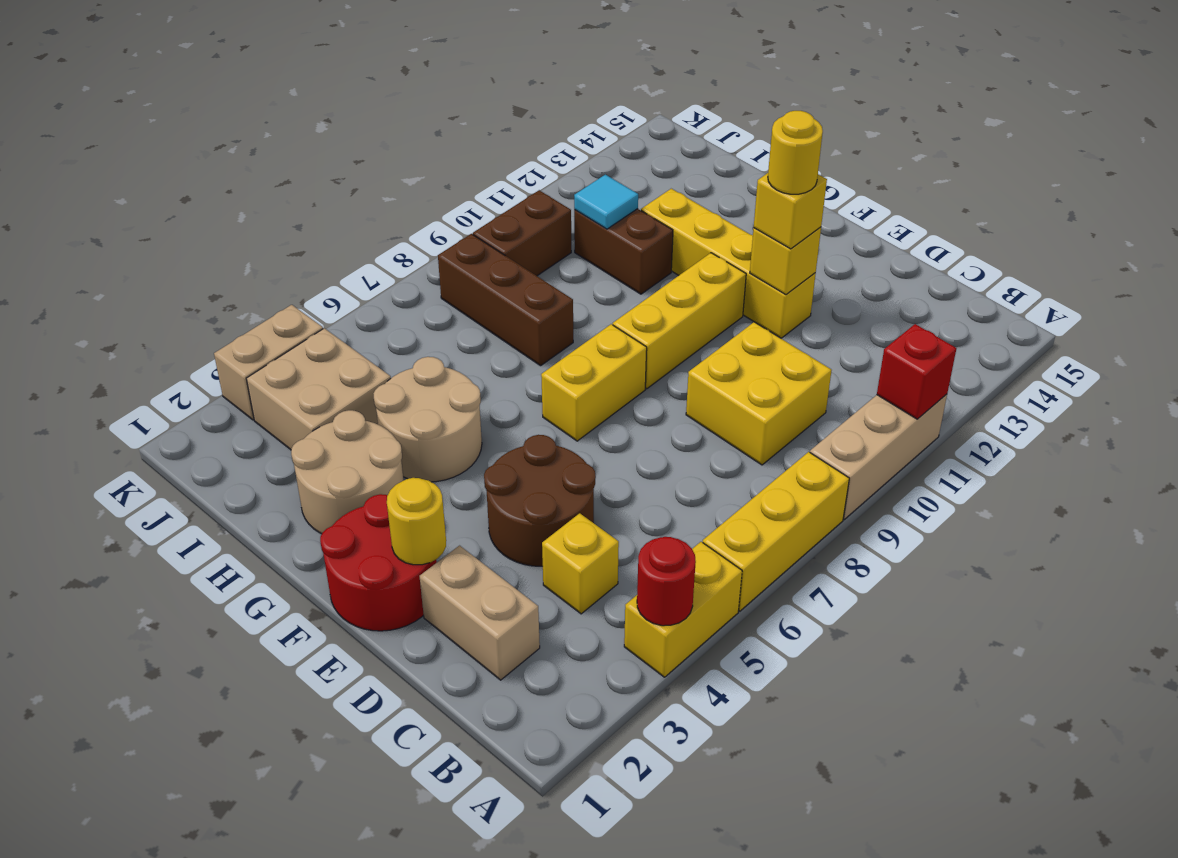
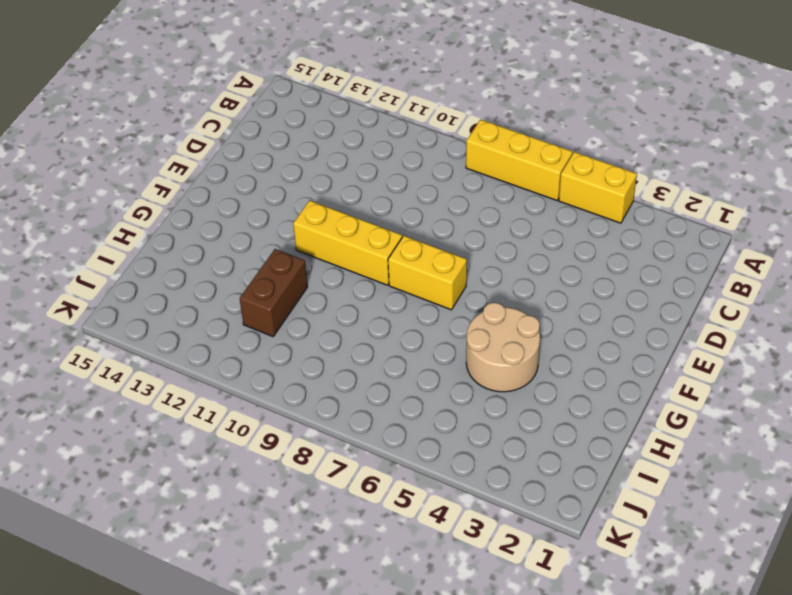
none -> tan brick A9:A11 level 1
none -> tan brick C2:D2 level 1
none -> yellow brick C4 level 1

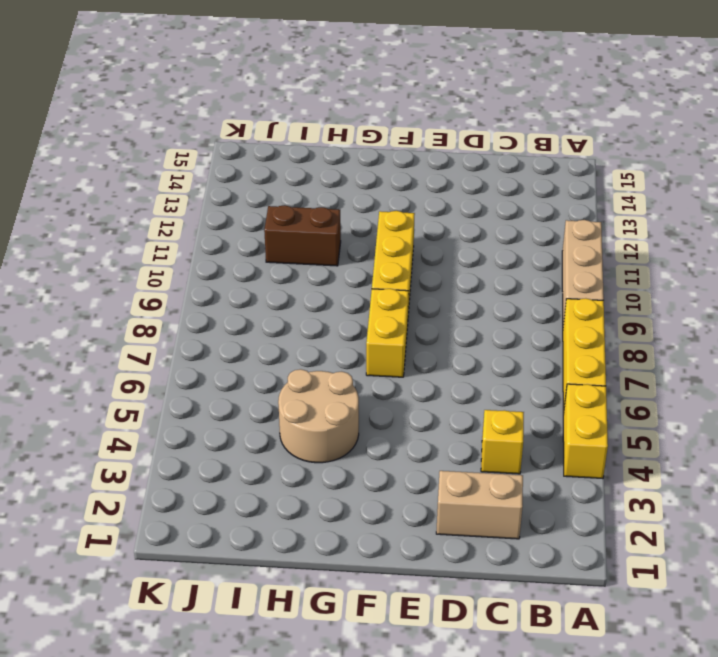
none -> yellow brick C9:D10 level 1
none -> brown round brick D4:E5 level 1
none -> red round brick E1:F2 level 1

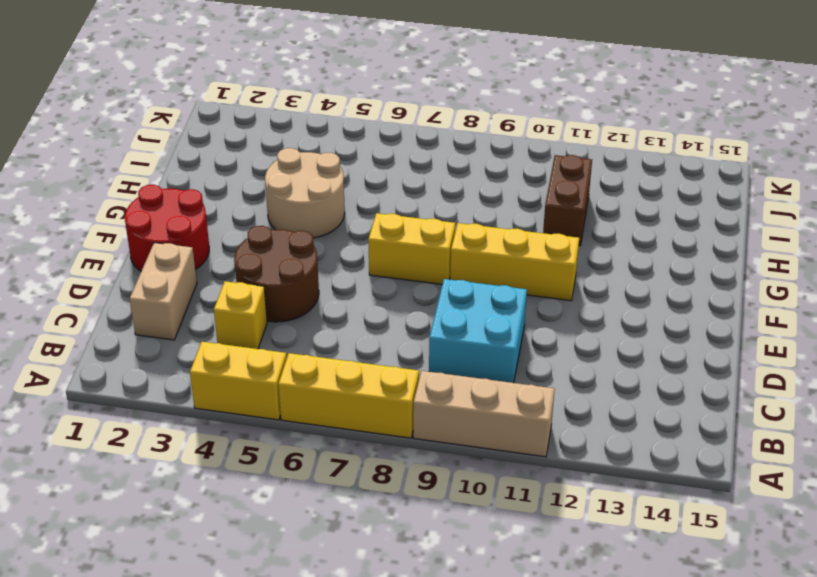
cyan brick C9:D10 level 1 -> yellow brick C9:D10 level 1
none -> yellow brick E12:H12 level 1
none -> tan round brick G2:H3 level 1
none -> brown brick H8:J8 level 1

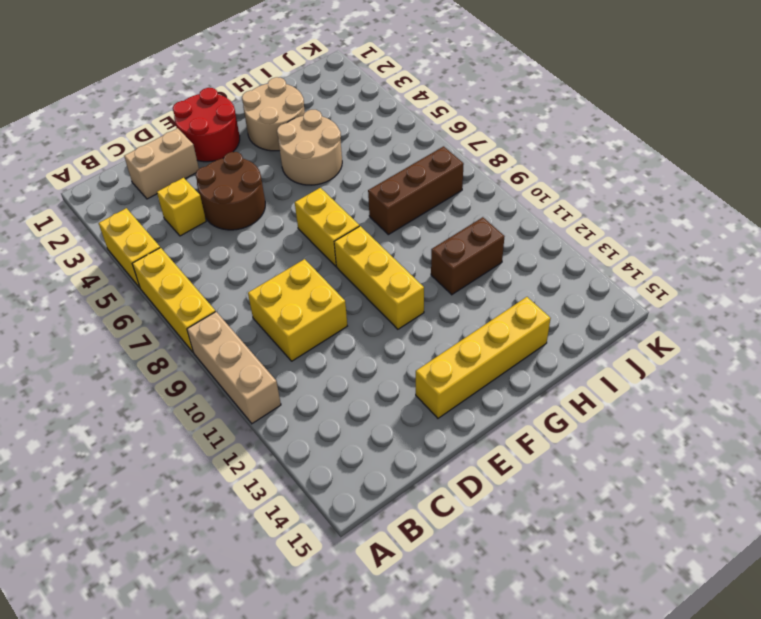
yellow brick E14:H14 level 1 -> yellow brick E12:H12 level 1
none -> tan brick I3:J4 level 1
none -> brown brick J9:J10 level 1
none -> tan brick K3:K4 level 1

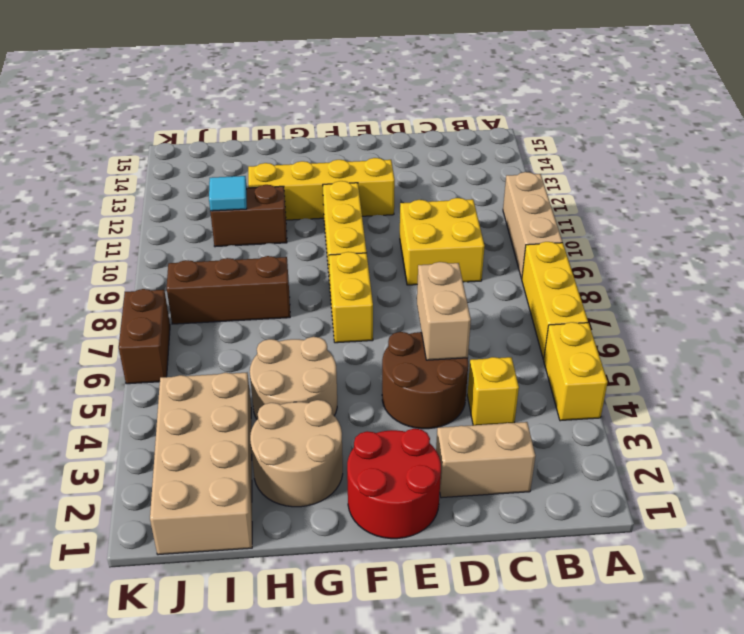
tan brick D5:D6 level 2 -> tan brick K3:K4 level 1
tan brick I1:J4 level 1 -> tan brick I3:J4 level 1
brown brick K6:K7 level 1 -> brown brick J9:J10 level 1
none -> red round brick A4 level 2
none -> red brick A11 level 2
none -> yellow round brick E2 level 2

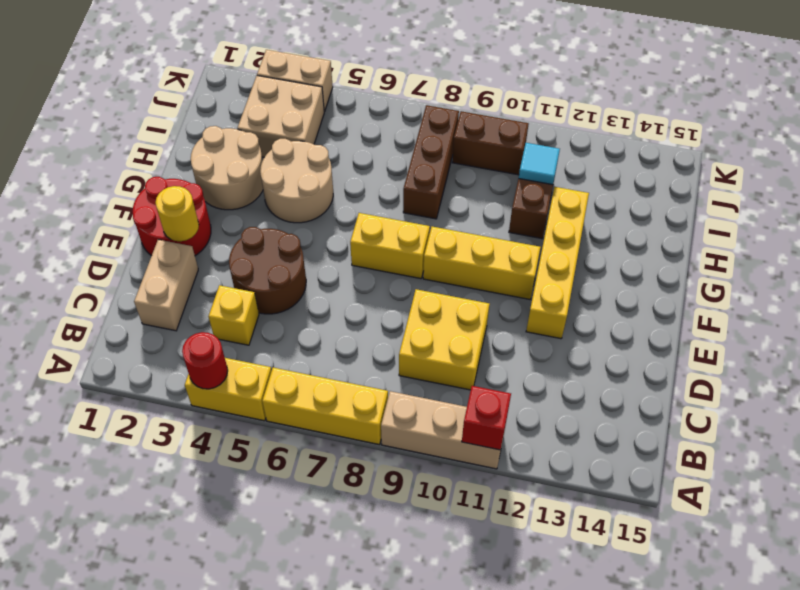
none -> yellow brick E12 level 2
none -> yellow brick E12 level 3
none -> yellow round brick E12 level 4

